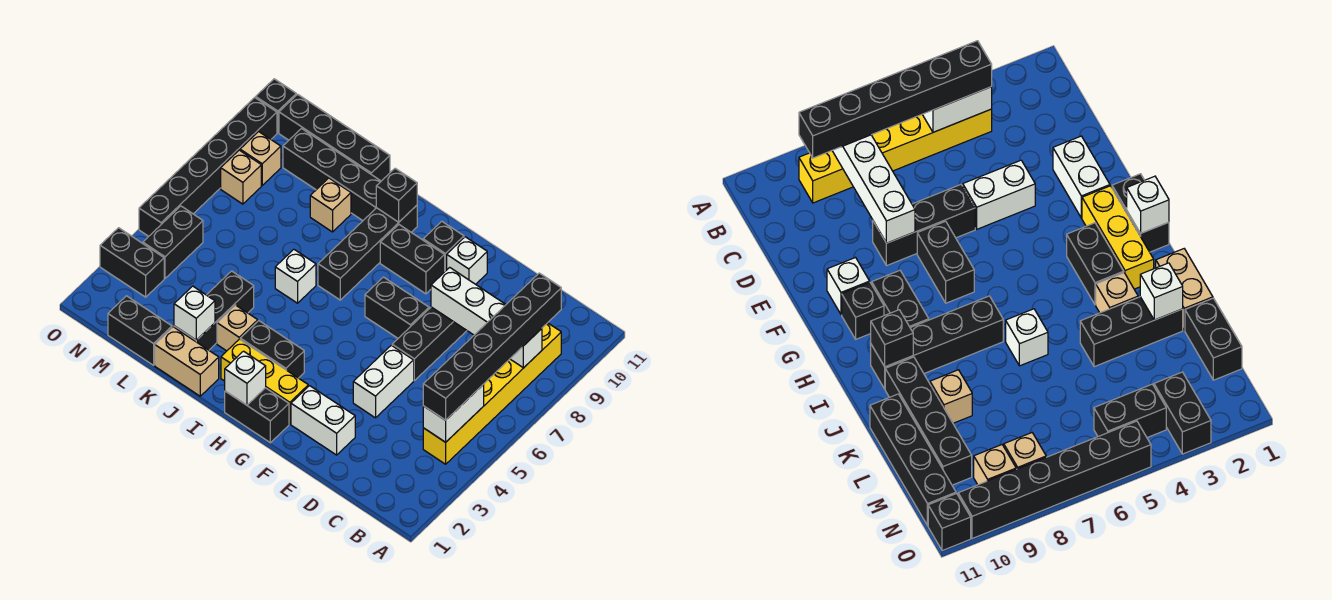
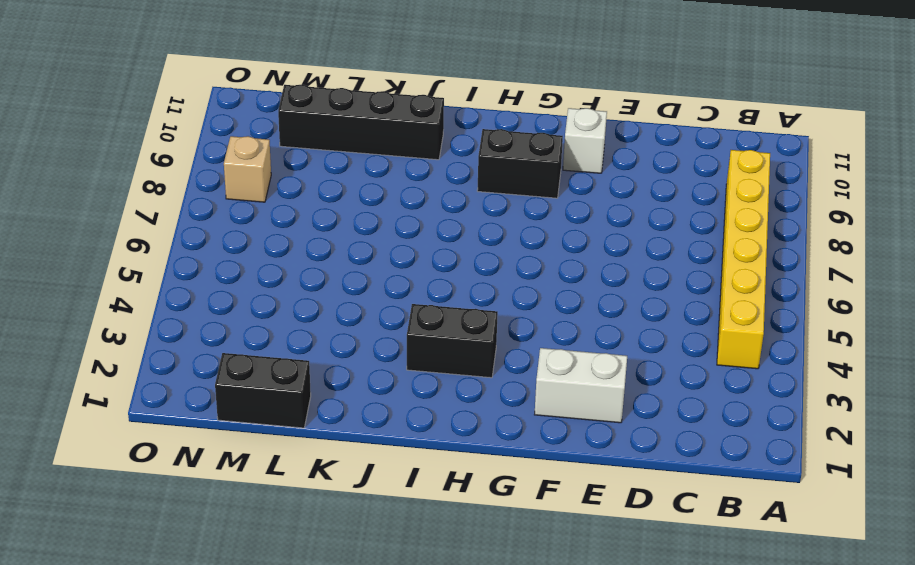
none -> white brick E4:E5 level 1
none -> black brick E6:E8 level 1
none -> black brick F7:G7 level 1
none -> black brick G1:H1 level 1

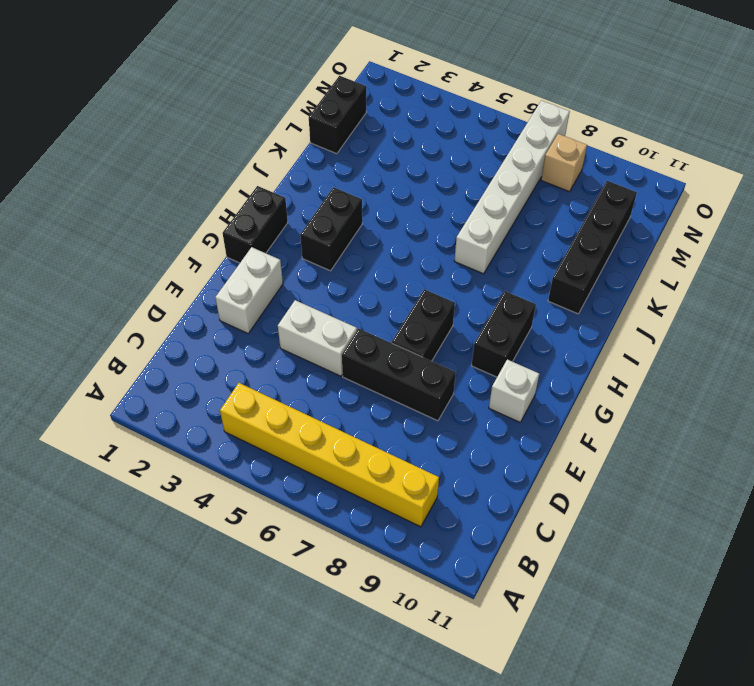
white brick J7:O7 level 1 -> black brick O5:O10 level 1
none -> yellow brick G2:I2 level 1
none -> black brick G10 level 1
none -> black brick I7:I10 level 1
none -> tan brick J1:K1 level 1

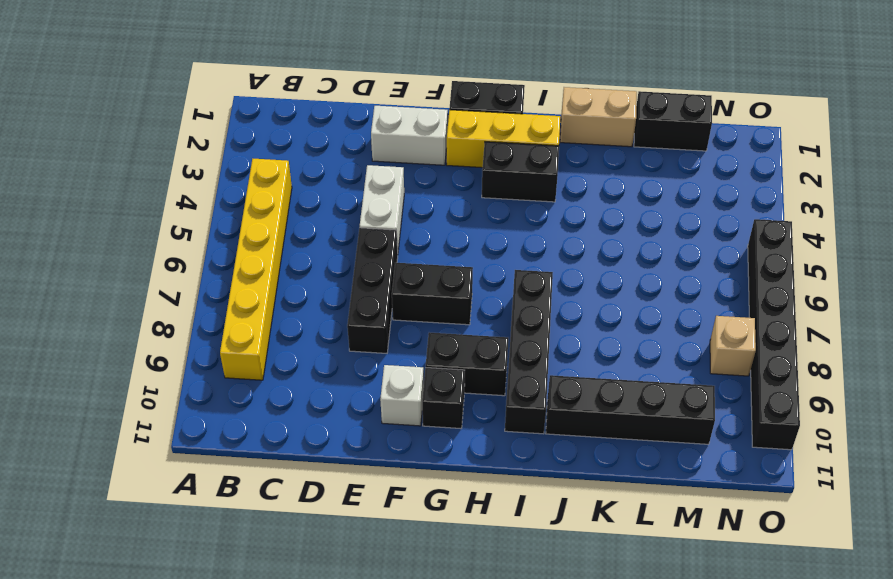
none -> tan brick J3 level 1
none -> white brick J6 level 1
none -> black brick K2:K4 level 1
none -> tan brick K9 level 1

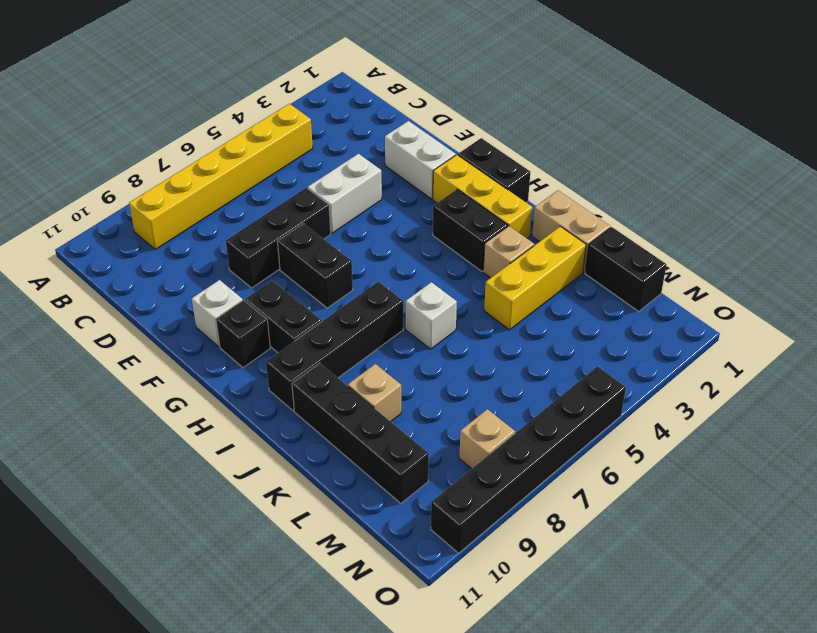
yellow brick K2:K4 level 1 -> black brick K2:K4 level 1
none -> black brick K11:N11 level 1
none -> black brick N3:O3 level 1
none -> black brick N4:N5 level 1
none -> tan brick N9 level 1

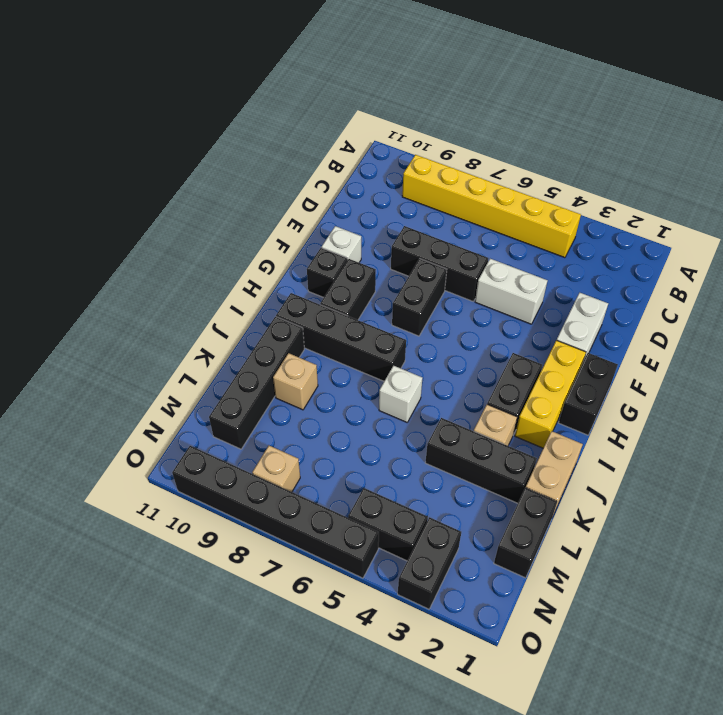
none -> black brick K11:N11 level 1
none -> tan brick N9 level 1
none -> black brick O11 level 1
none -> white brick B4:B5 level 2

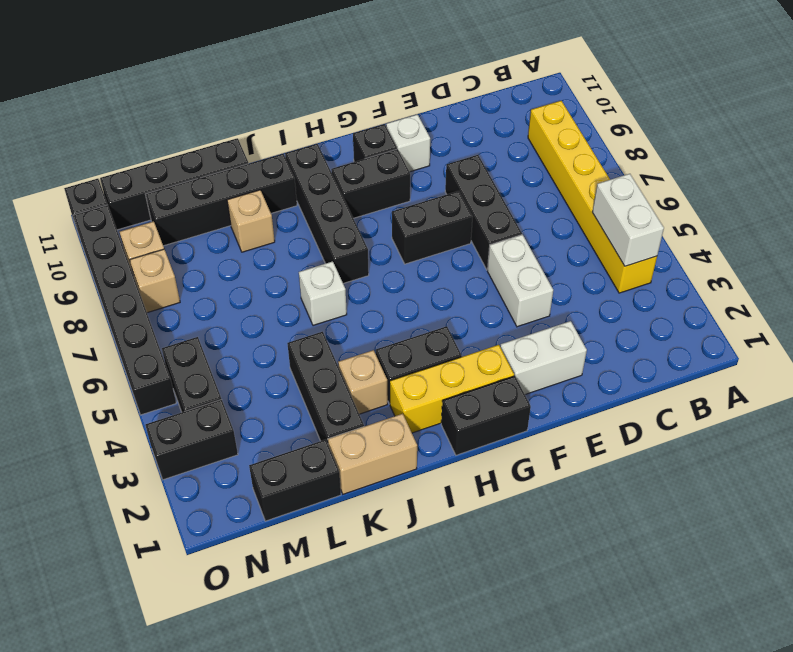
none -> white brick B8:E8 level 2
none -> white brick H1 level 2
none -> black brick I10 level 2
none -> white brick K2 level 2

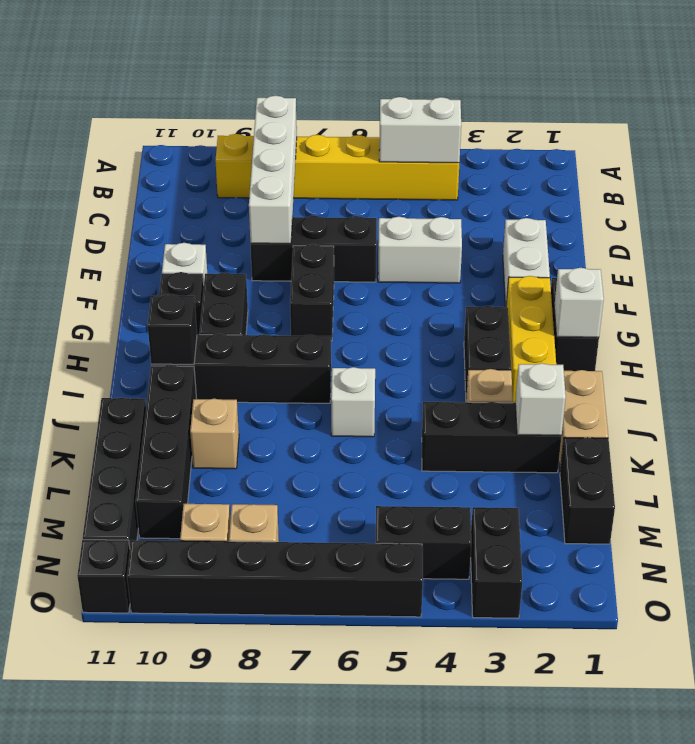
none -> black brick B4:B9 level 3

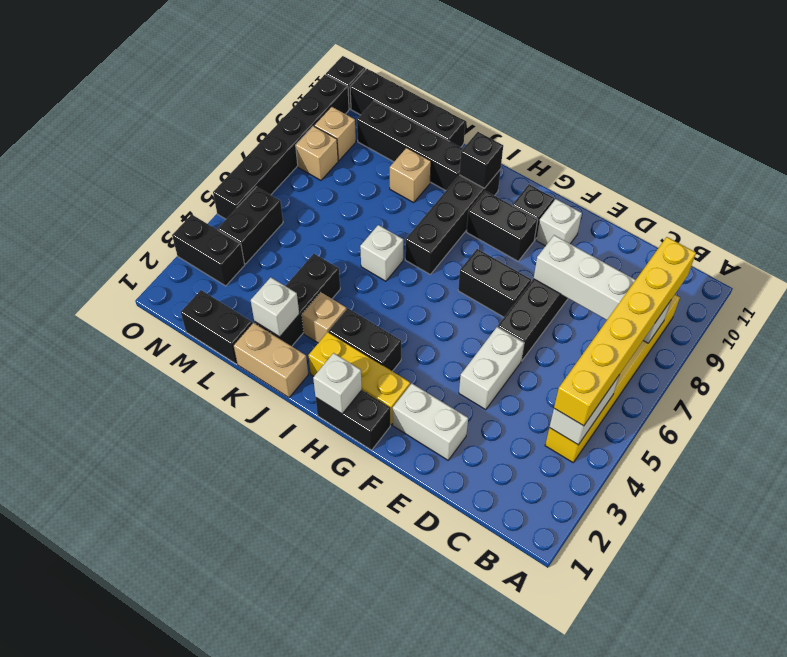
yellow brick B4:B9 level 3 -> black brick B4:B9 level 3

